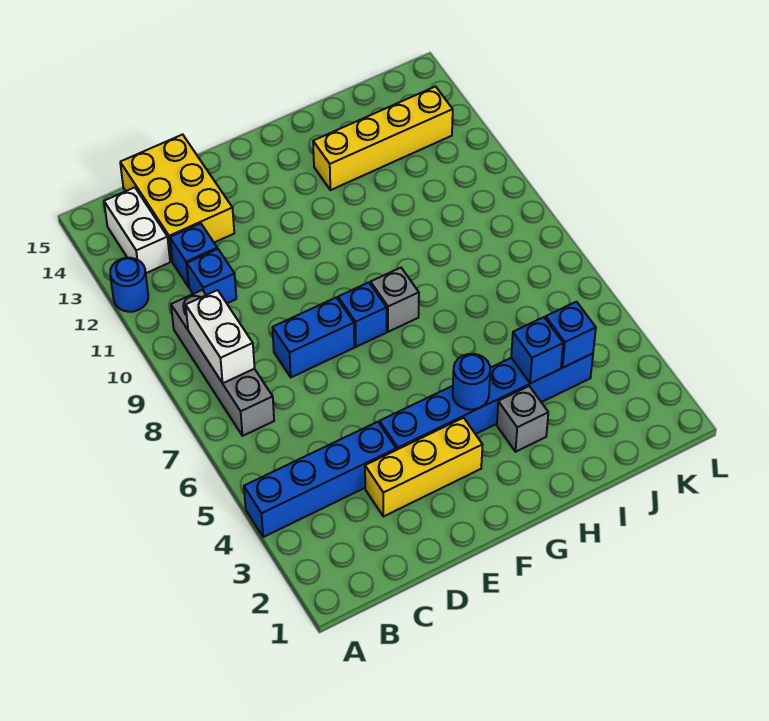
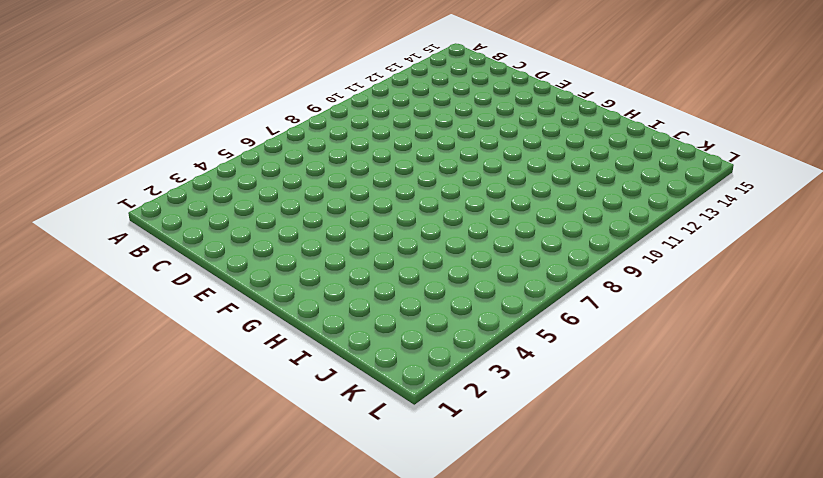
none -> blue brick A4:D4 level 1
none -> blue round brick A12 level 1
none -> grey brick B7:B10 level 1

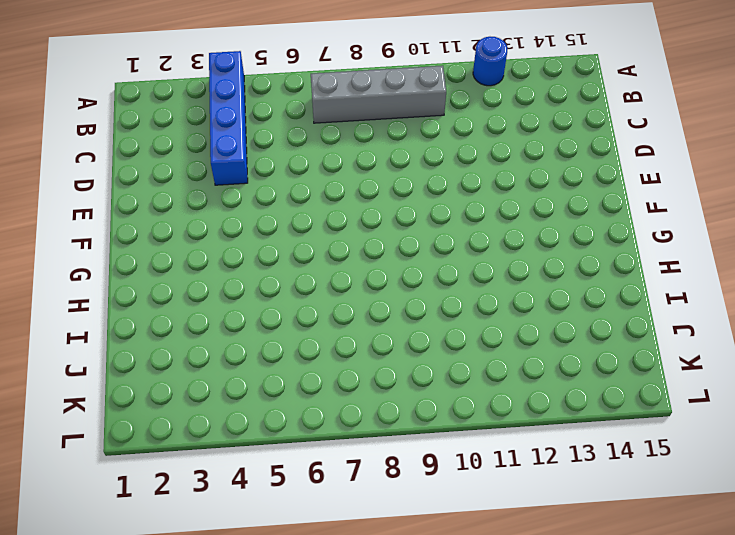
none -> white brick B13:B14 level 1
none -> blue brick C11 level 1
none -> blue brick C12 level 1

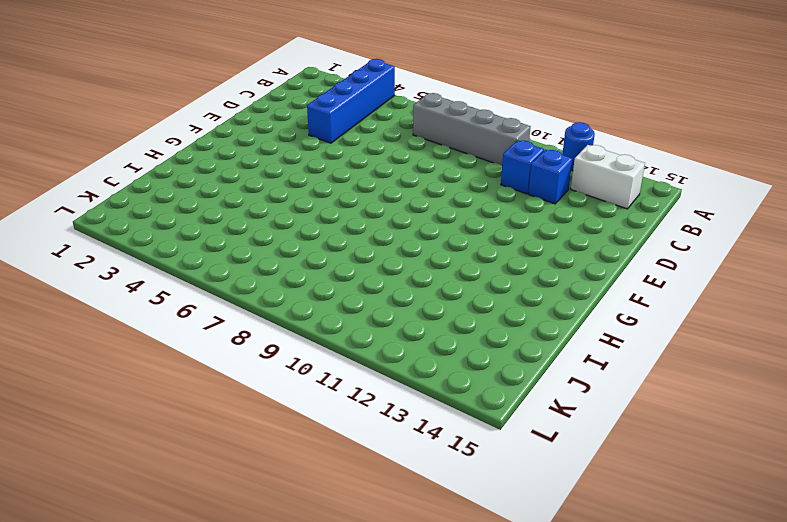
none -> yellow brick C13:D15 level 1
none -> yellow brick D3:F3 level 1
none -> blue brick D8:E8 level 1

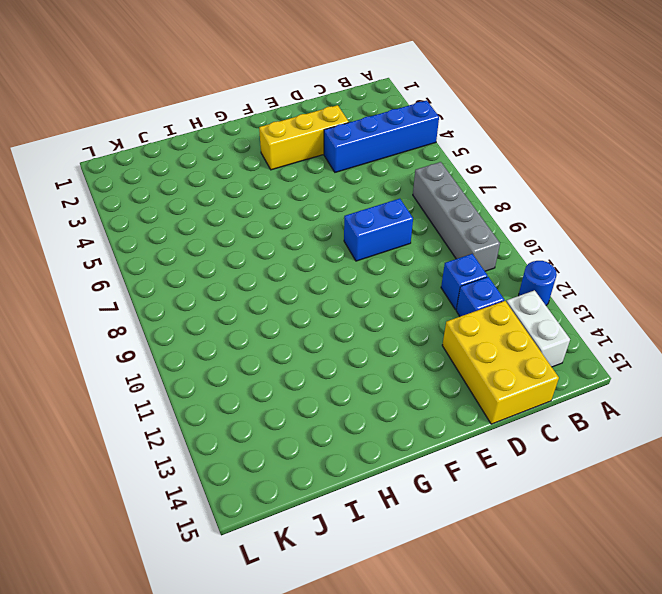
none -> blue brick E4:J4 level 1
none -> blue brick F8 level 1
none -> grey brick G8 level 1

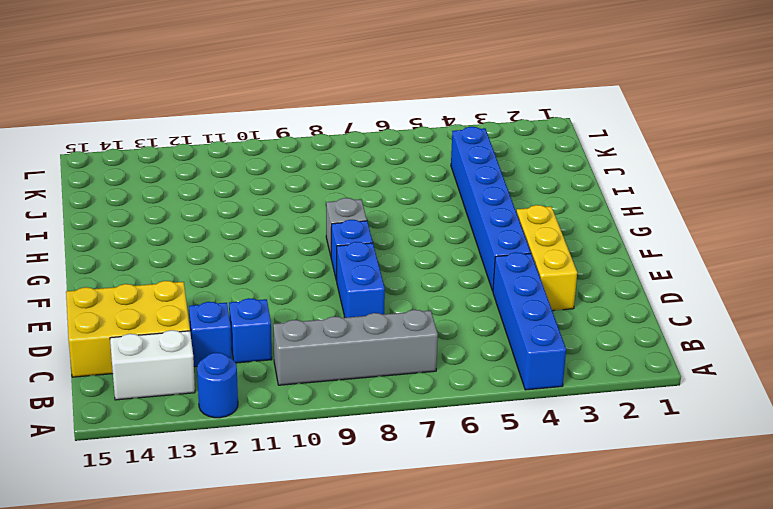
none -> grey brick H3 level 1
none -> yellow brick H13:K13 level 1
none -> white brick B8:B9 level 2

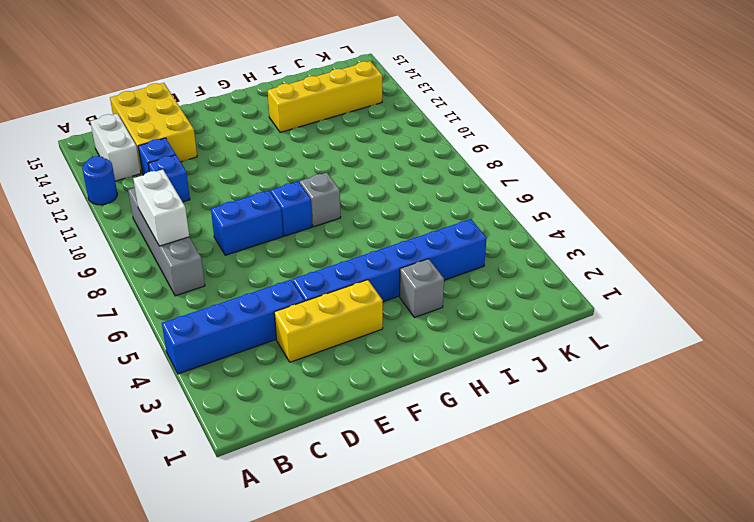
none -> blue round brick G4 level 2
none -> blue brick I4 level 2
none -> blue brick J4 level 2

